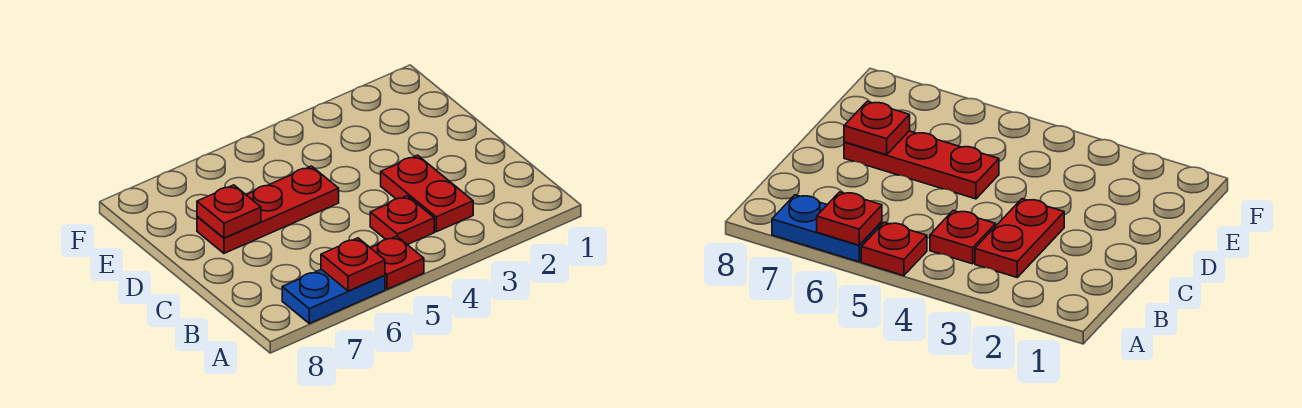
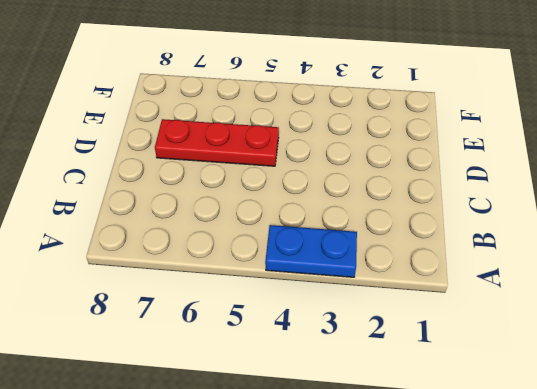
blue plate A3:A4 level 1 -> blue plate A6:A7 level 1
none -> red plate A5 level 1
none -> red plate B3:C3 level 1

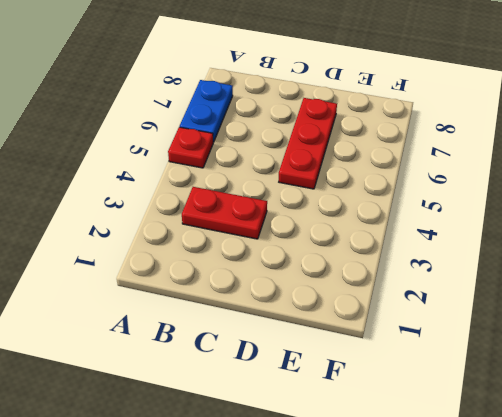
none -> red plate B4 level 1
none -> red plate A6 level 2

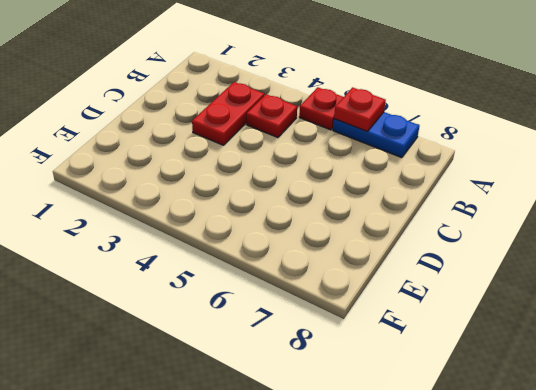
none -> red plate D5:D7 level 1
none -> red plate D7 level 2

